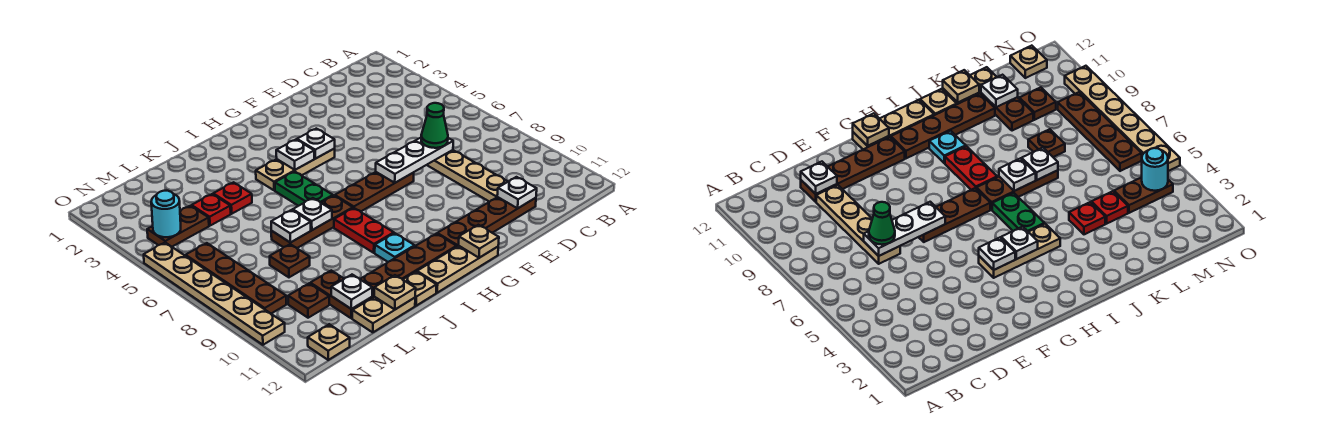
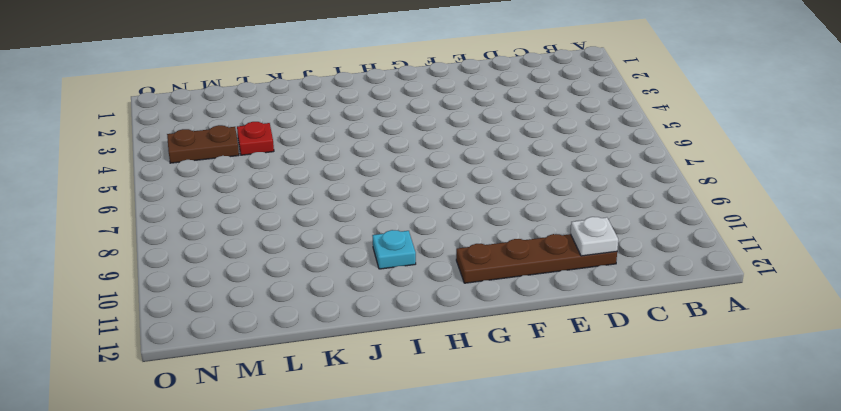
none -> tan plate D7:D10 level 1
none -> brown plate F7:H7 level 1
none -> tan plate G4:I4 level 1
none -> tan plate G12:I12 level 1

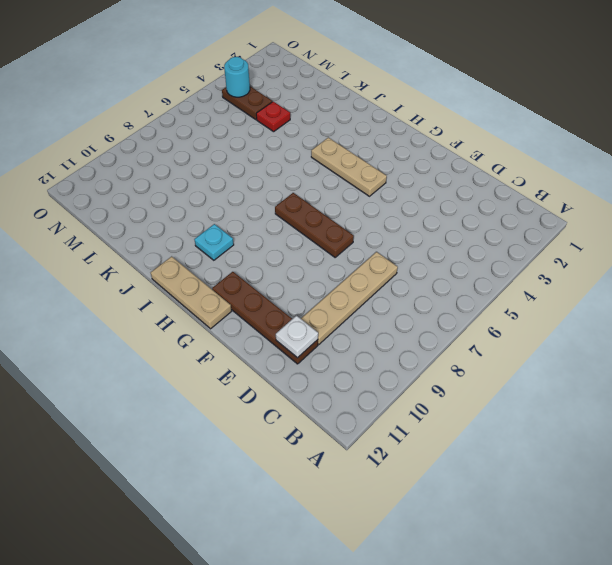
none -> brown plate H11:K11 level 1
none -> green plate I5:I6 level 1
none -> brown plate I7:K7 level 1
none -> red plate I8:I9 level 1

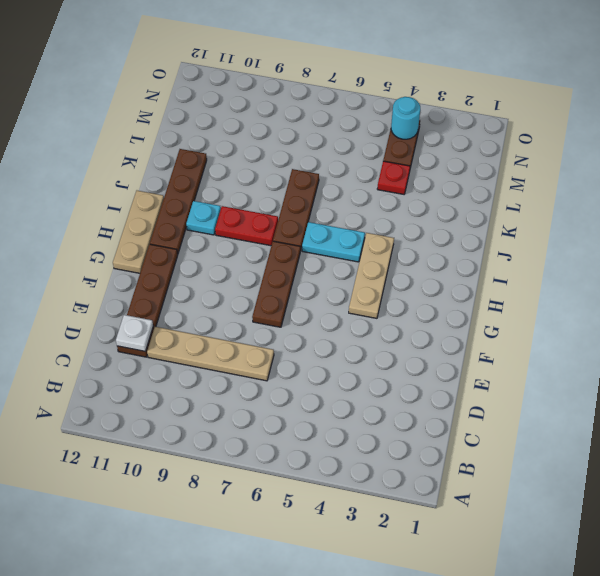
cyan plate I5:I6 level 1 -> green plate I5:I6 level 1
none -> tan plate J12 level 1
none -> red plate K4 level 1
none -> tan plate K12:L12 level 1
none -> brown plate L8 level 1

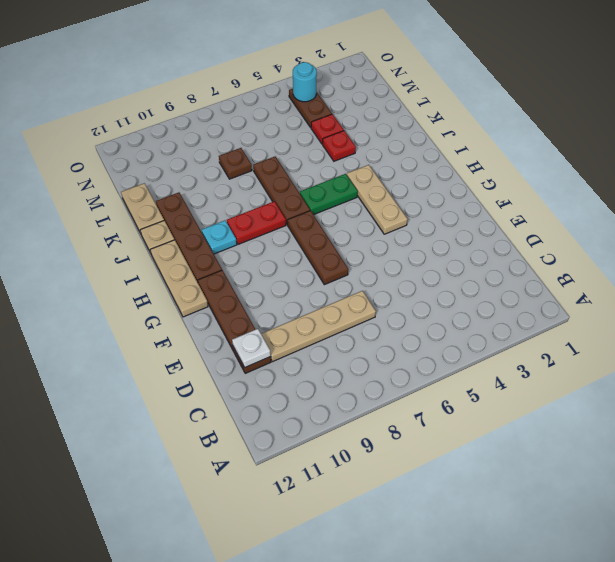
none -> brown plate L10:L11 level 1
none -> brown plate M10 level 1
none -> brown plate N6:N9 level 1
none -> tan plate N12 level 1

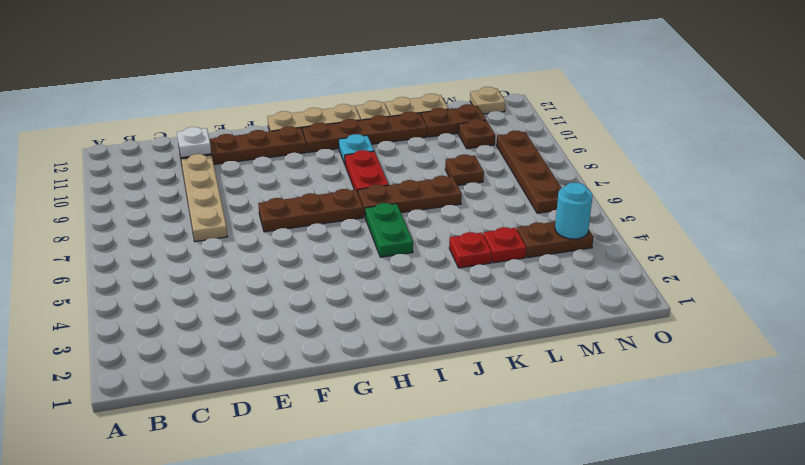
brown plate L11:M11 level 1 -> brown plate L10:L11 level 1
none -> tan plate G4:I4 level 1
none -> tan plate O5:O10 level 1
none -> white plate D7:F7 level 2
none -> white plate G4 level 2

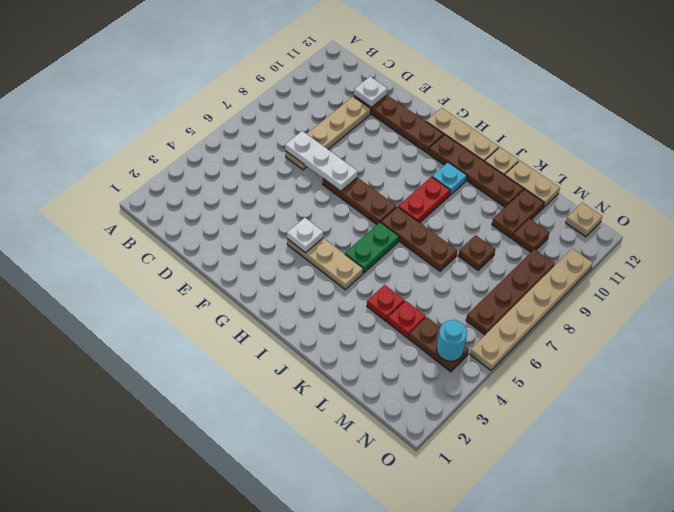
none -> tan plate G12 level 2
none -> white plate H4 level 2
none -> white plate J7 level 2
none -> white plate K7 level 2

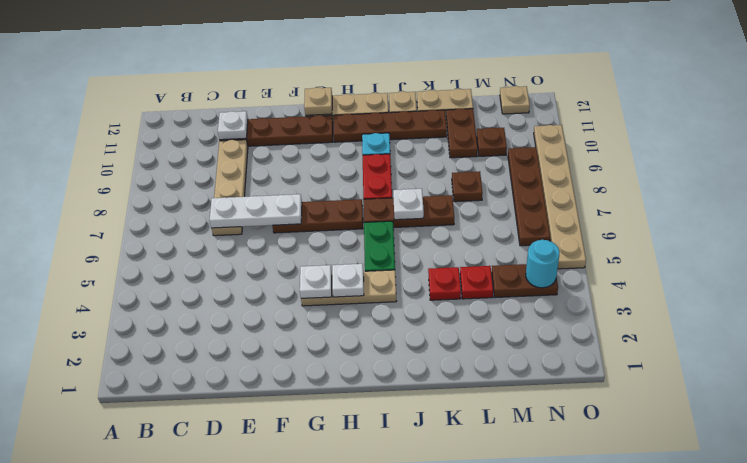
none -> white plate K7 level 2
none -> tan plate K12 level 2
none -> white plate L11 level 2
none -> green cone D7 level 3

